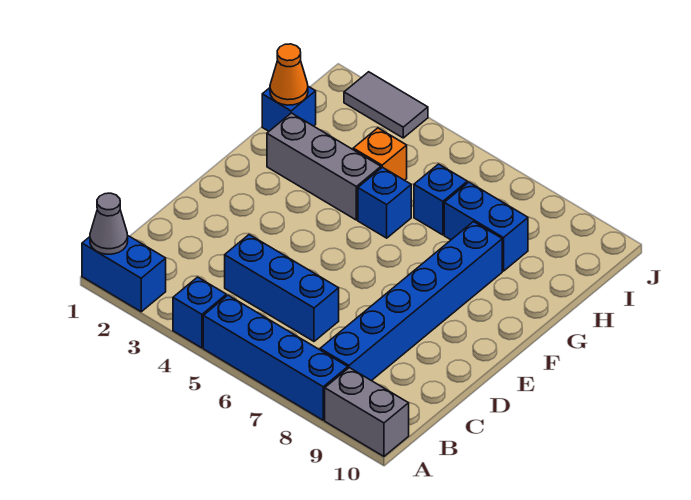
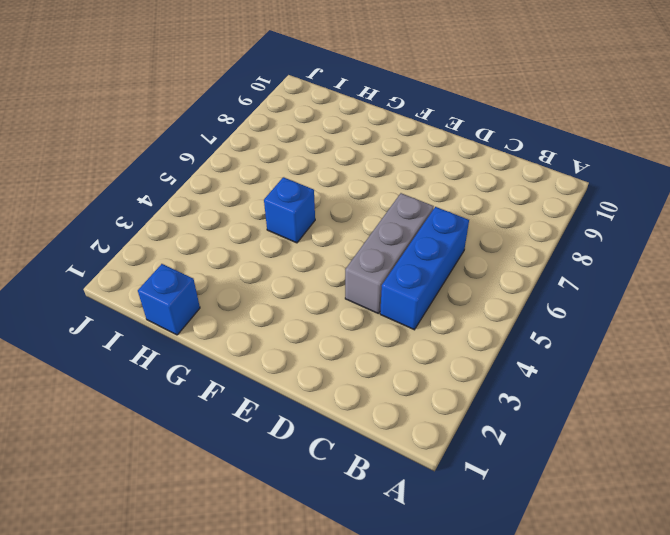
grey brick D4:D6 level 1 -> grey brick G2:G4 level 1
none -> blue brick A1:A2 level 1
none -> blue brick A4 level 1
none -> blue brick A5:A8 level 1

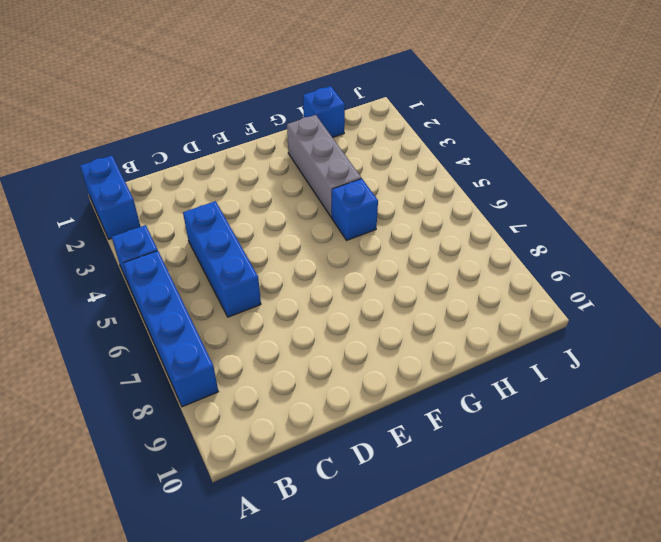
none -> grey brick A9:A10 level 1
none -> blue brick B8:G8 level 1
none -> orange brick H4 level 1

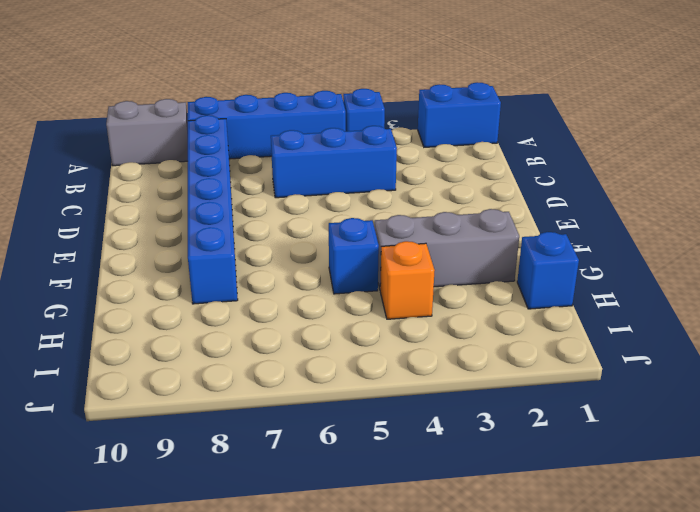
none -> blue brick H6 level 1
none -> blue brick H7:H8 level 1
none -> grey tile J2:J3 level 1

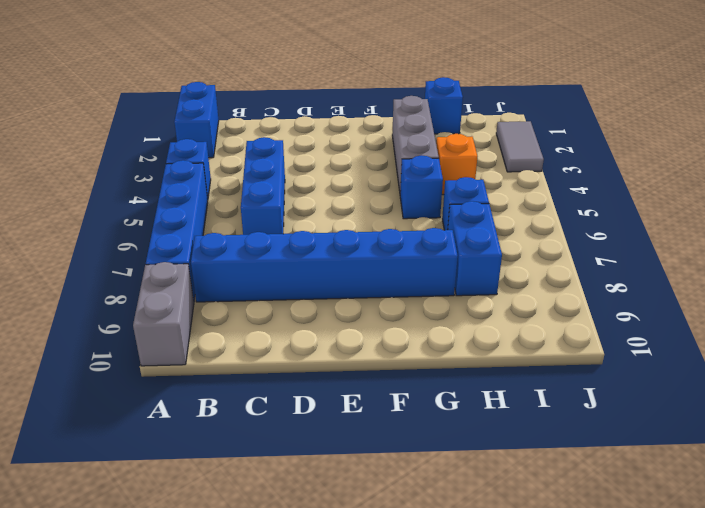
none -> grey cone A1 level 2
none -> orange cone H1 level 2

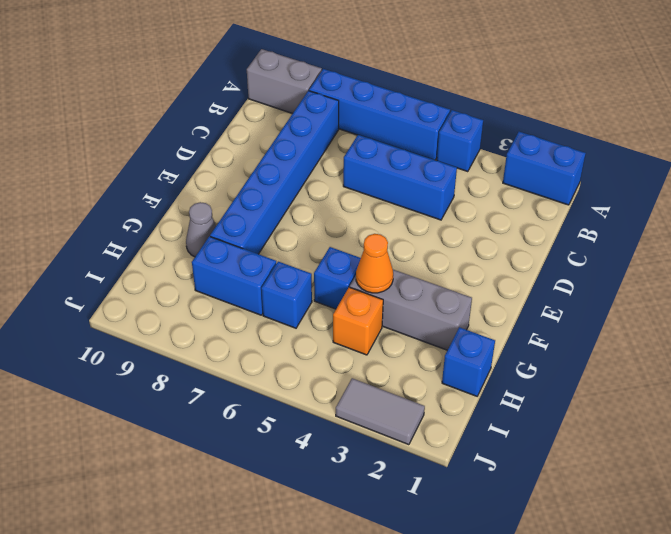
orange cone G4 level 2 -> orange cone H1 level 2
grey cone G9 level 1 -> grey cone A1 level 2

